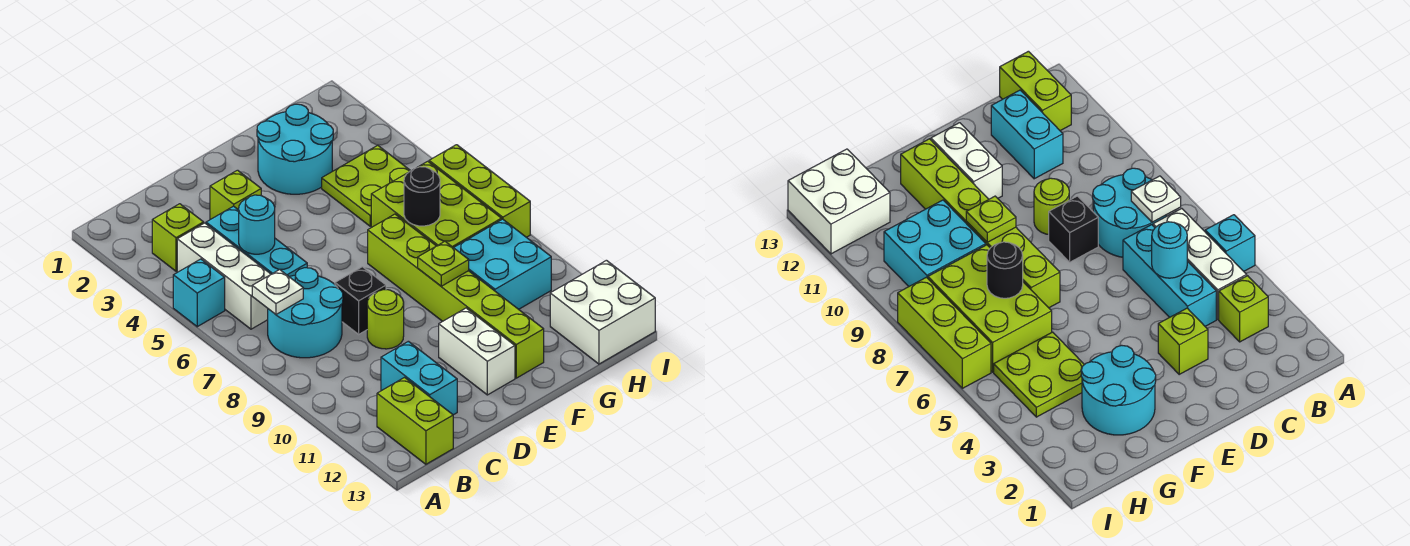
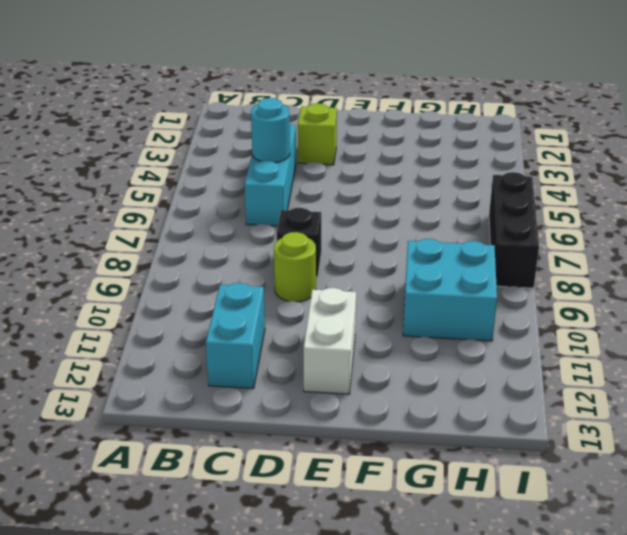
black brick I6:I8 level 1 -> lime brick I6:I8 level 1
none -> cyan brick A5 level 1
none -> lime brick B3 level 1
none -> white brick B4:B6 level 1

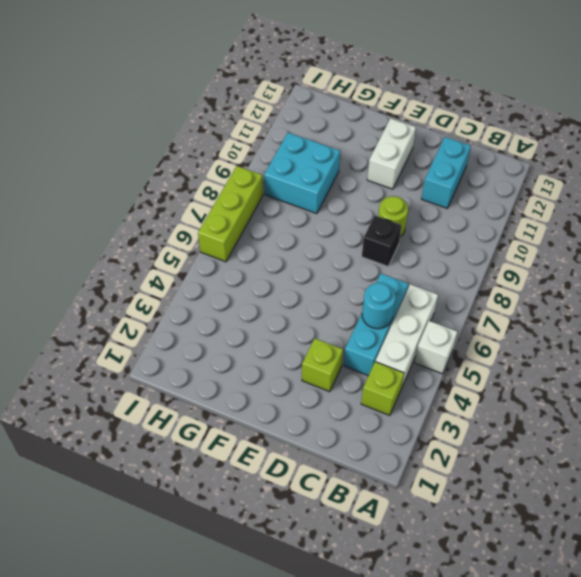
white brick A5 level 1 -> cyan brick A5 level 1
none -> cyan round brick B7:C8 level 1
none -> lime brick B12:B13 level 1
none -> cyan round brick F2:G3 level 1

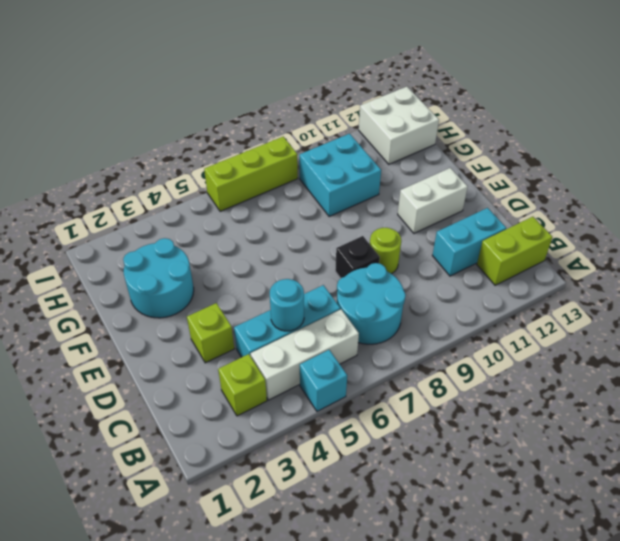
none -> lime brick F7:F12 level 1
none -> lime plate G4:H5 level 1
none -> lime brick G6:H8 level 1

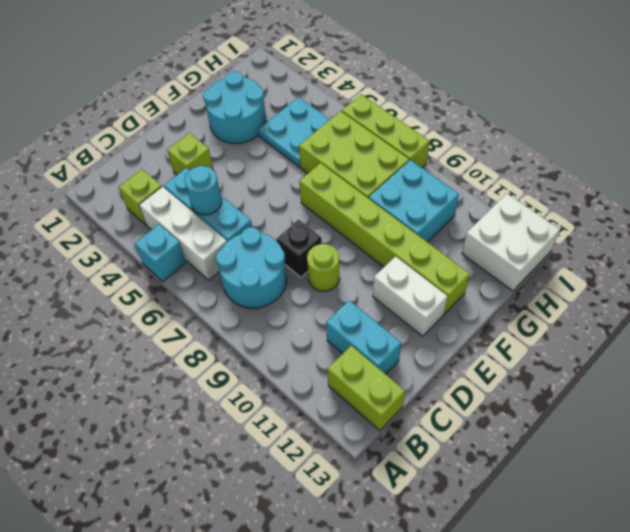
cyan plate G4:H5 level 1 -> lime plate G4:H5 level 1
none -> white plate B7 level 2
none -> lime plate F9 level 2
none -> black round brick G7 level 2

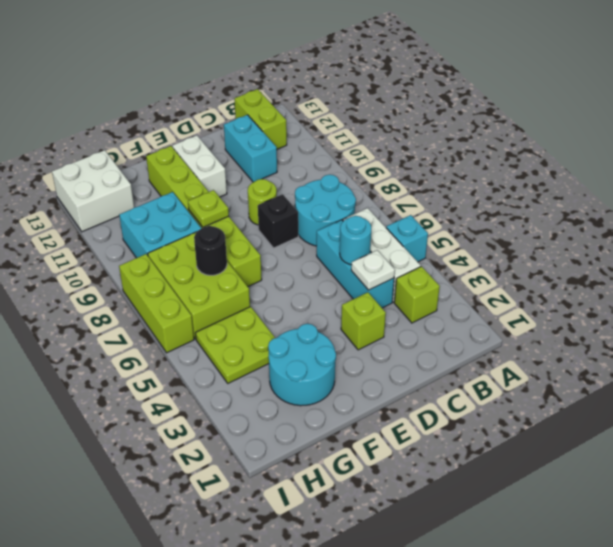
white plate C4 level 2 -> white plate B7 level 2

